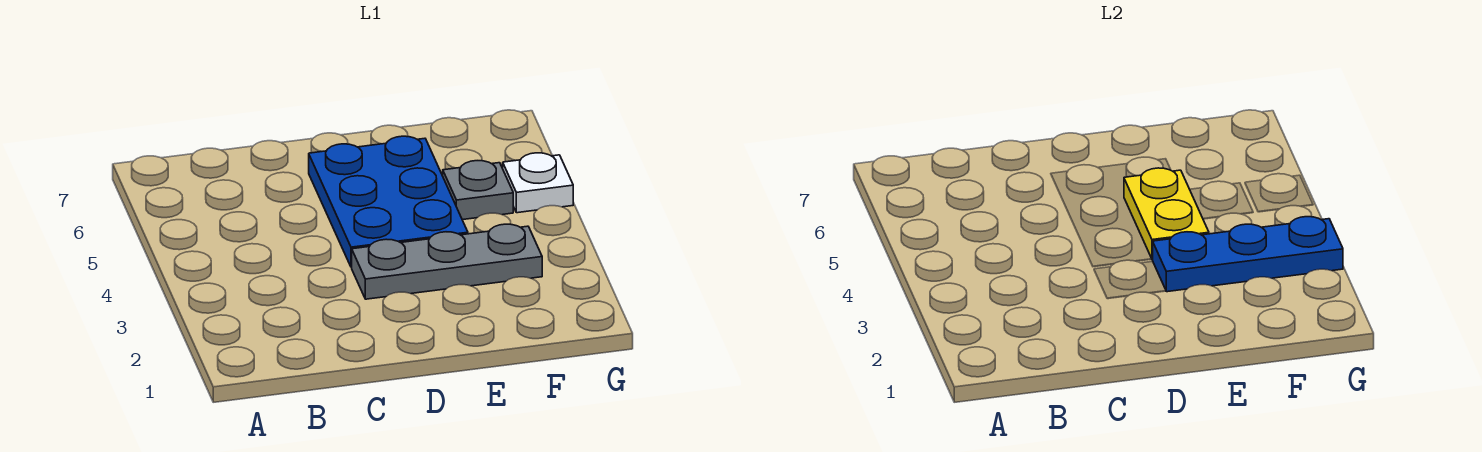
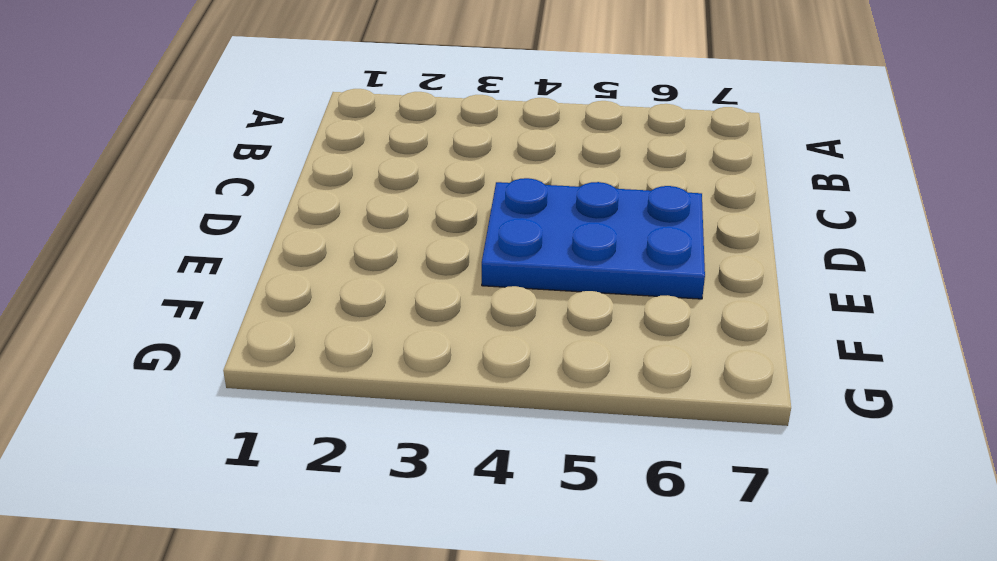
none -> grey plate D3:F3 level 1
none -> grey plate F5 level 1

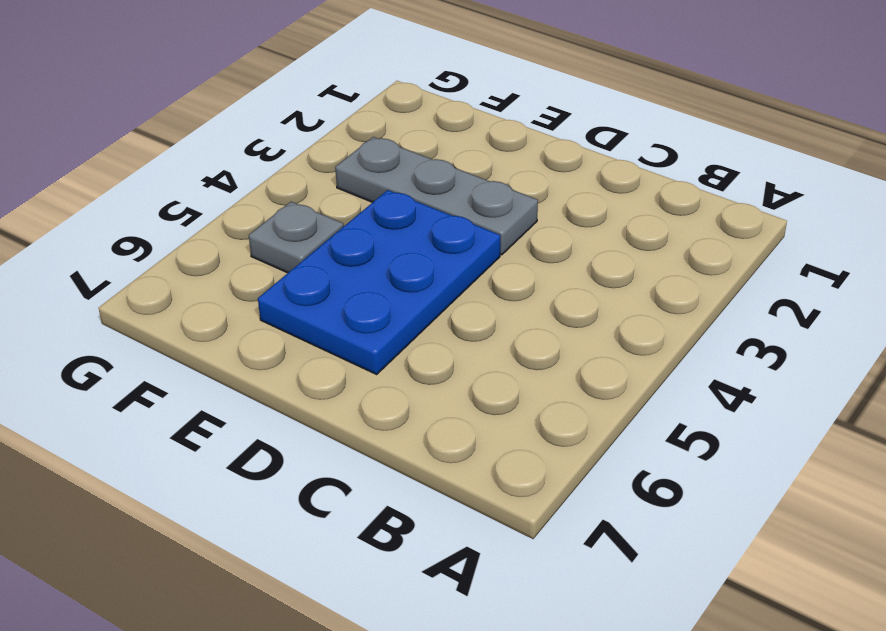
none -> white plate G5 level 1
none -> blue plate E3:G3 level 2

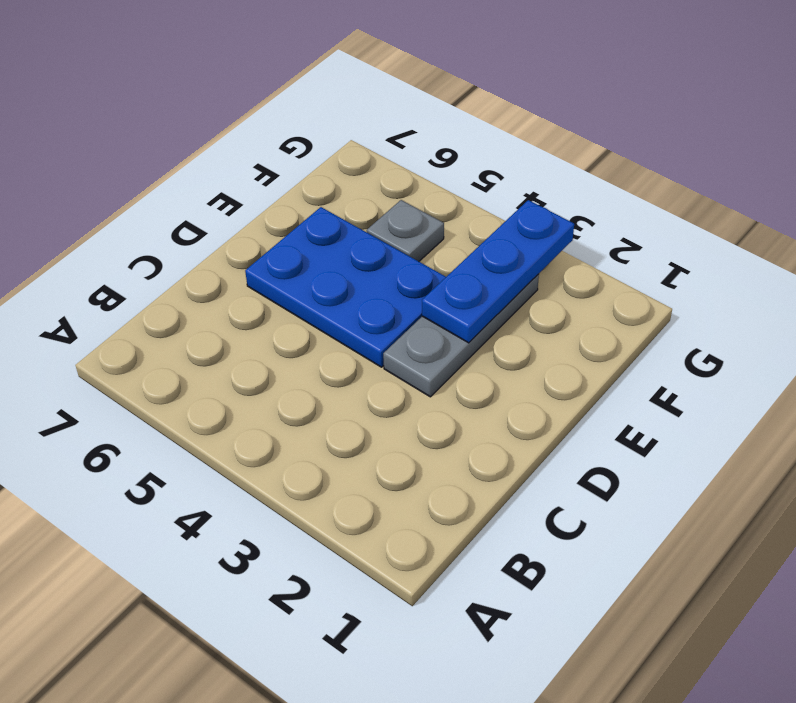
none -> white plate G5 level 1
none -> yellow plate E4:E5 level 2

